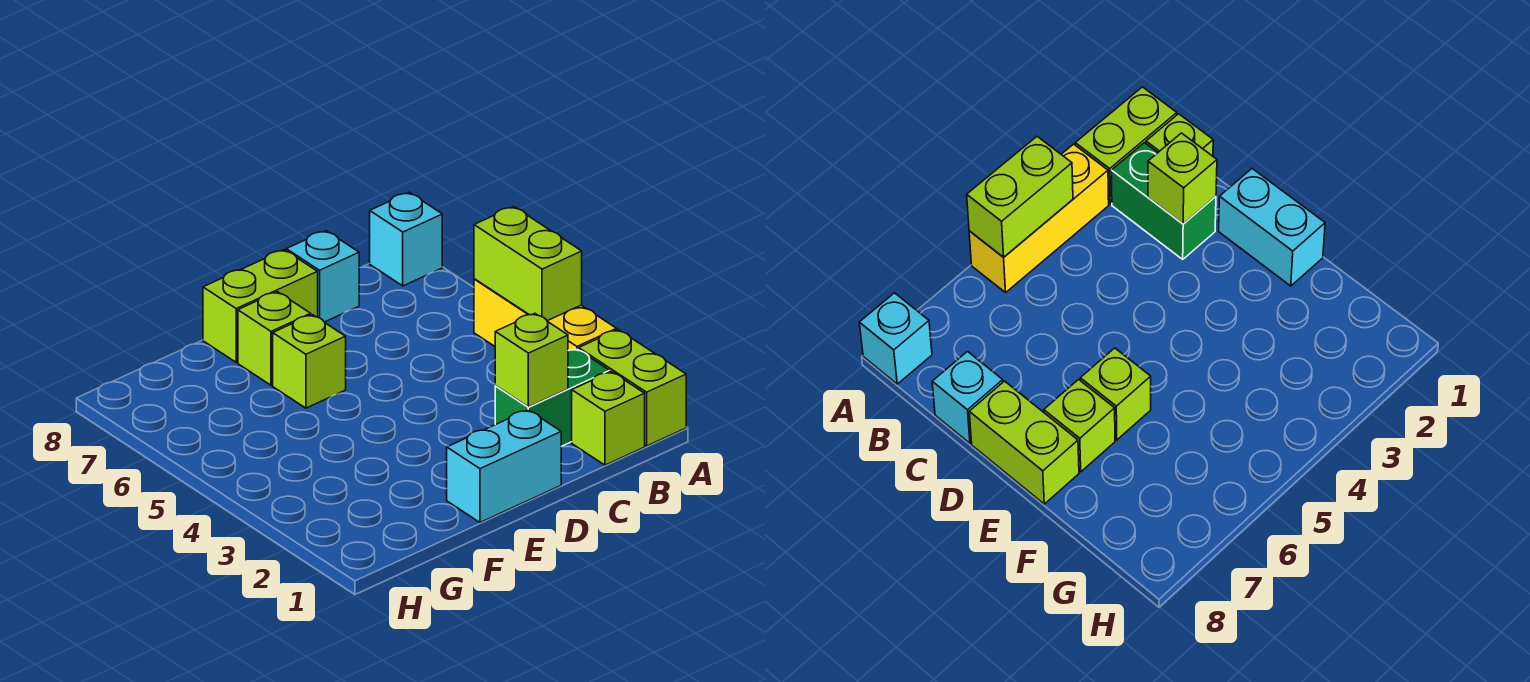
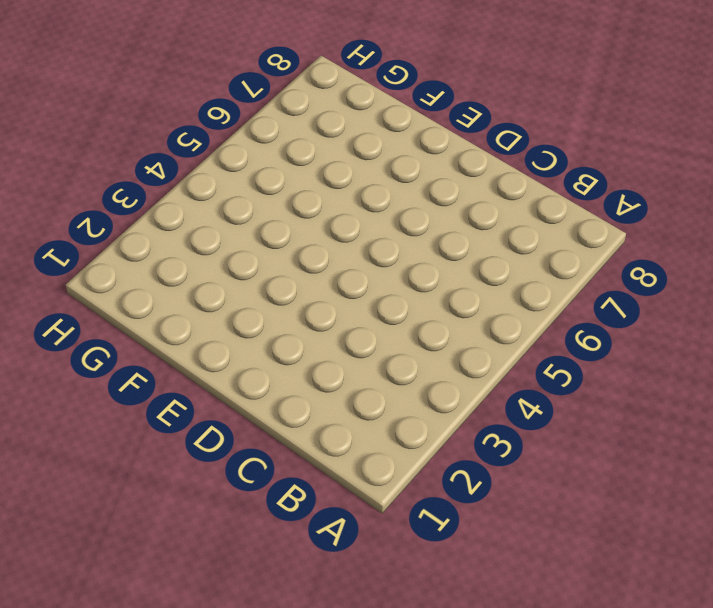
none -> lime brick A1:A2 level 1
none -> yellow brick A3:A5 level 1
none -> cyan brick A8 level 1

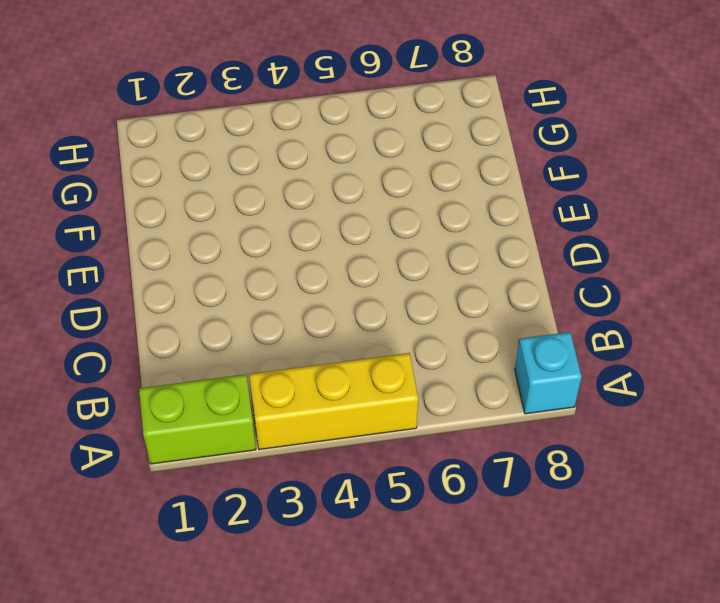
none -> lime brick B1 level 1
none -> green brick B2:C2 level 1
none -> cyan brick C8 level 1

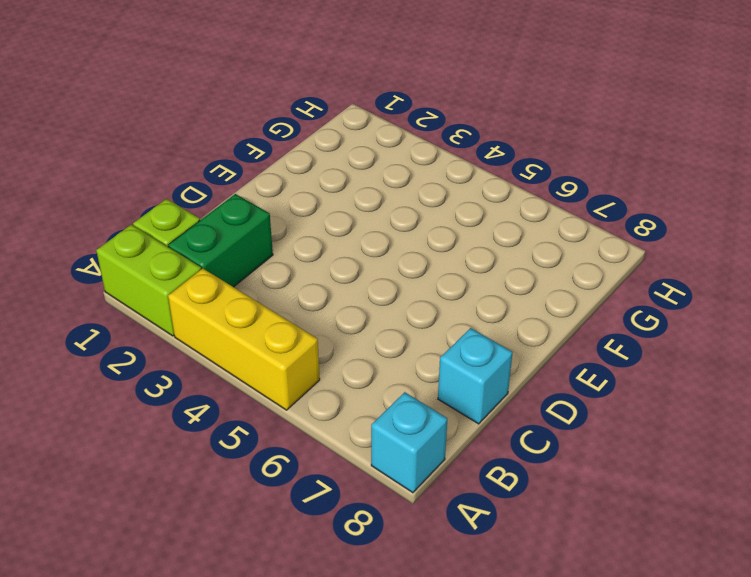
none -> cyan brick D1:E1 level 1
none -> lime brick D8:E8 level 1
none -> lime brick E6 level 1

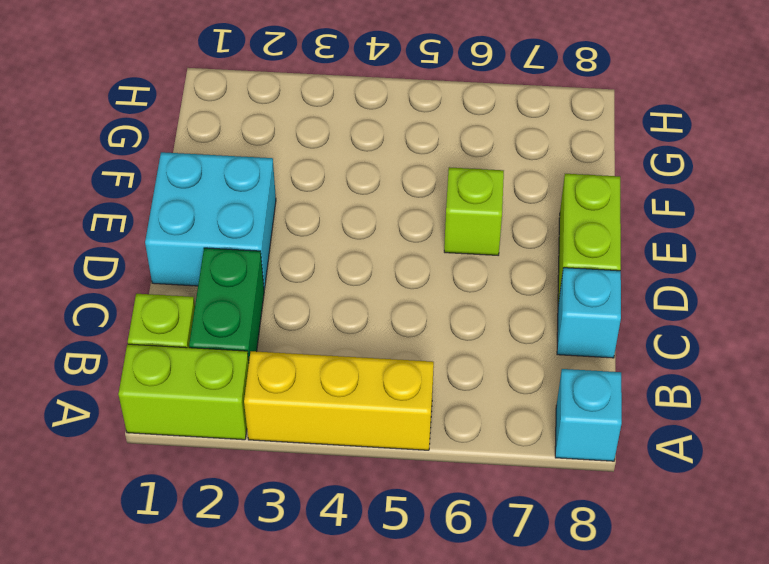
cyan brick D1:E2 level 1 -> cyan brick D1:E1 level 1
none -> lime brick E7 level 1
none -> lime brick A4:A5 level 2
none -> lime brick C2 level 2

